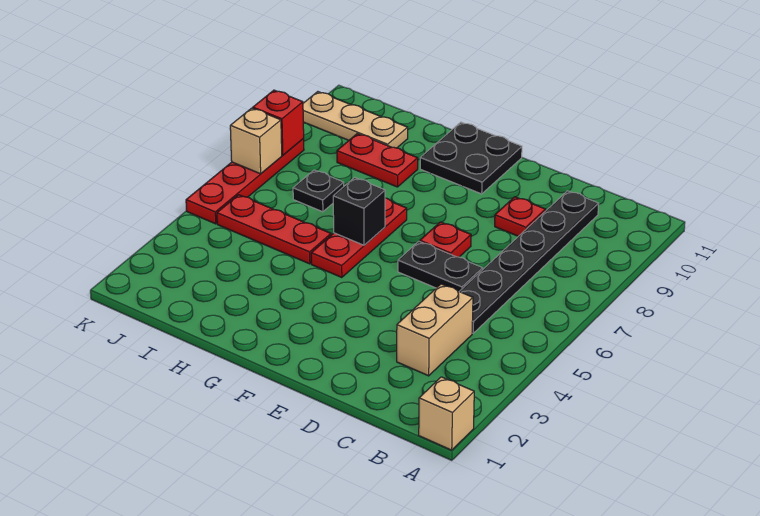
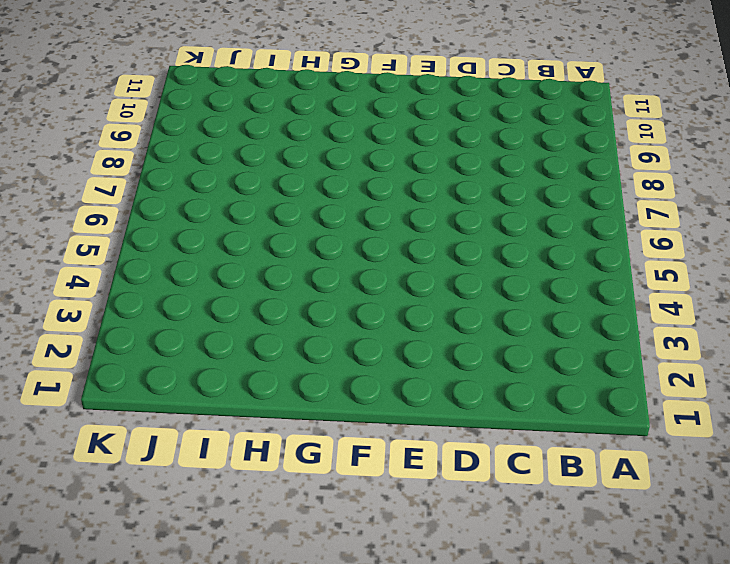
none -> tan brick A1 level 1
none -> tan brick C3:C4 level 1
none -> black plate C5:C10 level 1

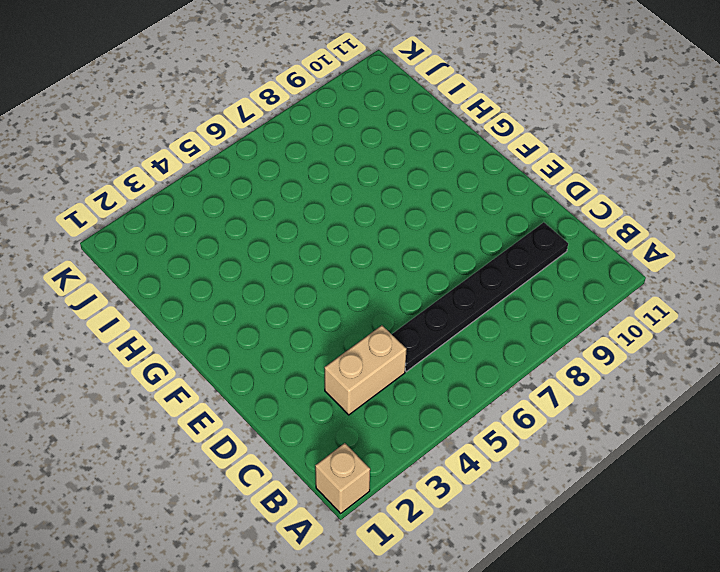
none -> black plate D6:E6 level 1
none -> red plate D9 level 1
none -> red plate E7 level 1

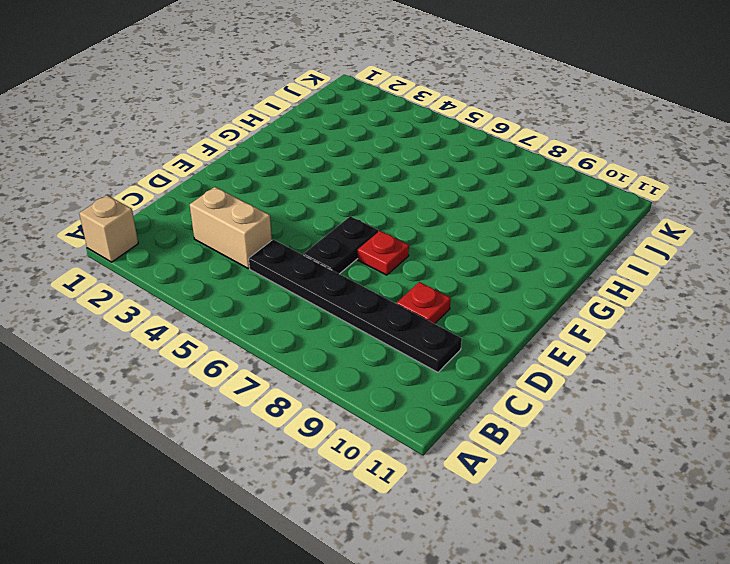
none -> black plate F10:G11 level 1
none -> red plate G5:G7 level 1
none -> red plate H5:J5 level 1

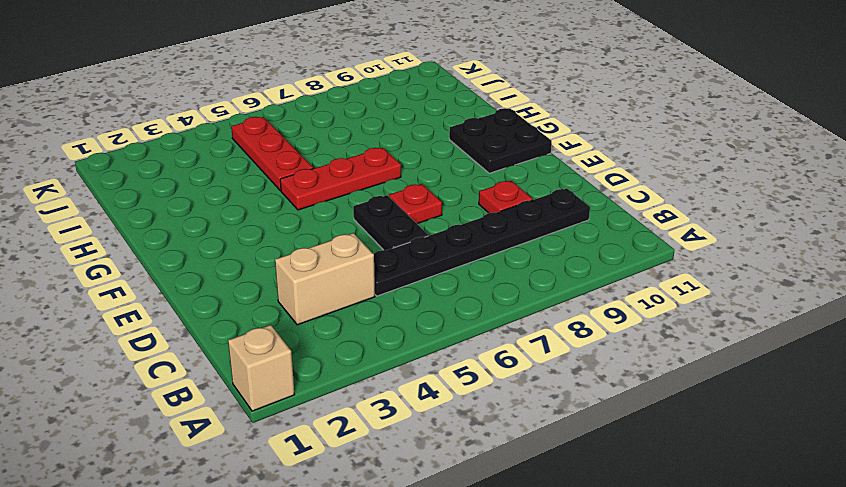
none -> red plate H9:I9 level 1
none -> black plate I7 level 1
none -> tan plate I10:K10 level 1

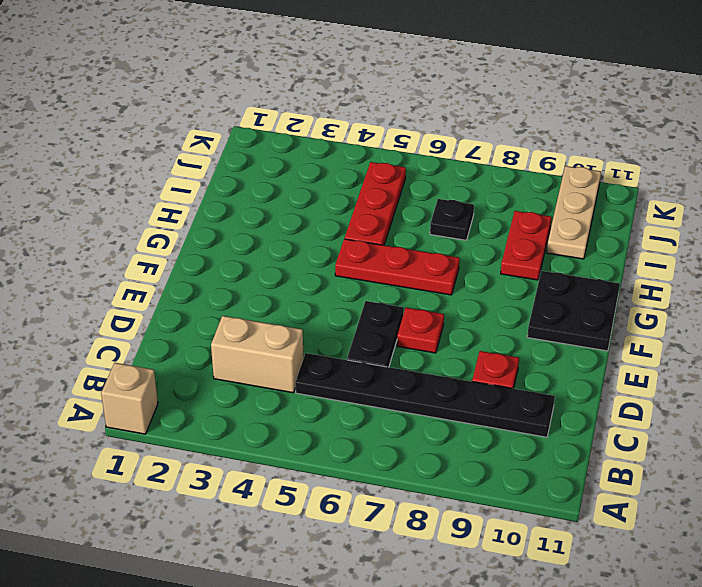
none -> red plate K5:K8 level 1
none -> black brick G6 level 2
none -> tan brick K7 level 2

